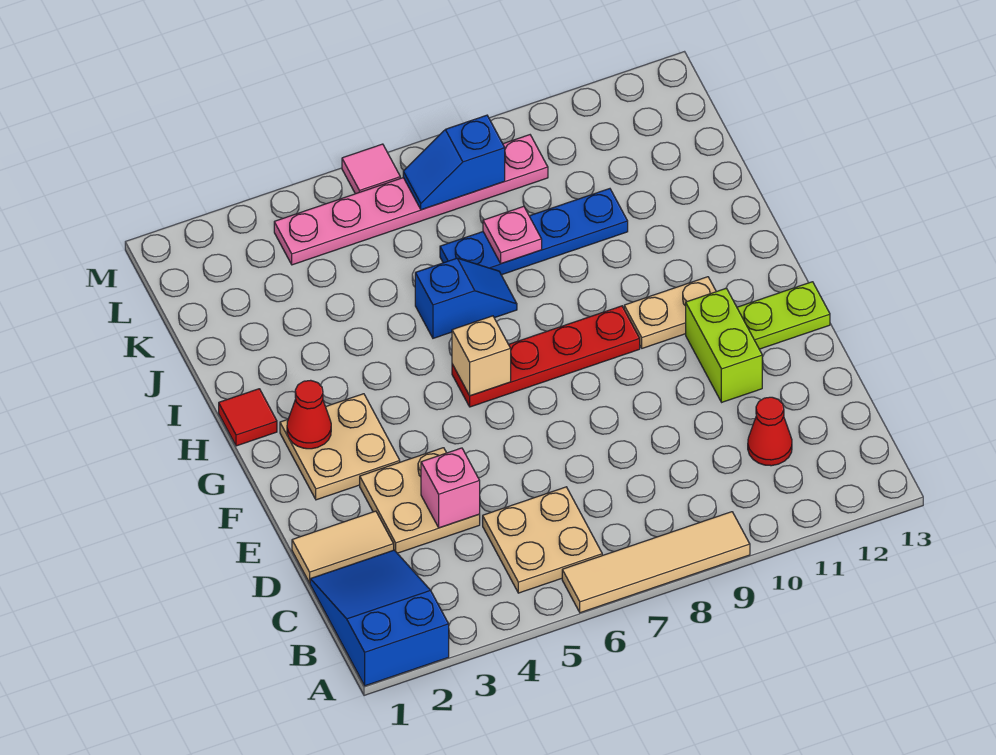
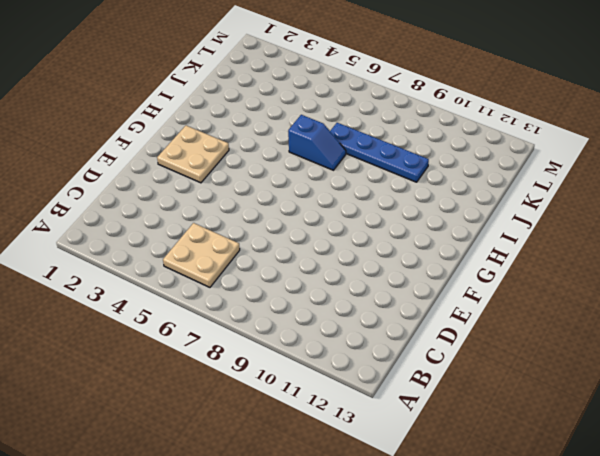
none -> blue slope A1:C2 level 1 top A
none -> tan tile A6:A9 level 1
none -> red cone C11 level 1

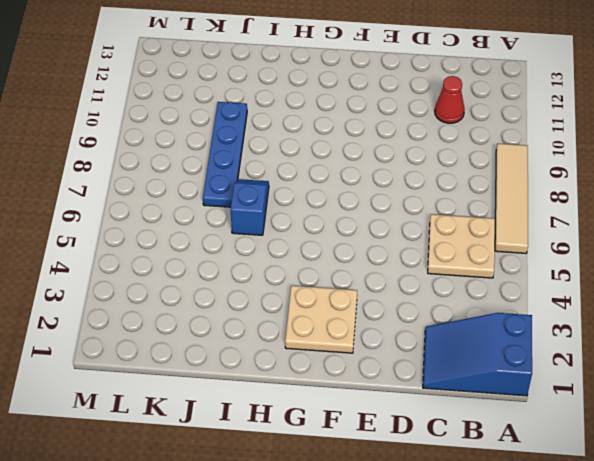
none -> tan tile D1:D2 level 1
none -> tan plate D3:E4 level 1
none -> lime brick E11:F11 level 1

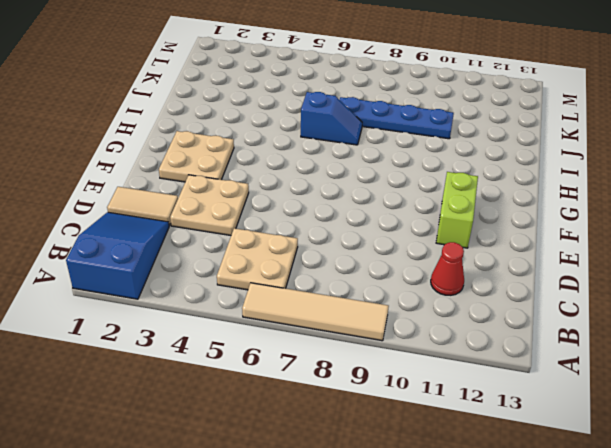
none -> lime plate F12:F13 level 1
none -> red plate G6:G9 level 1
none -> tan plate G10:G11 level 1

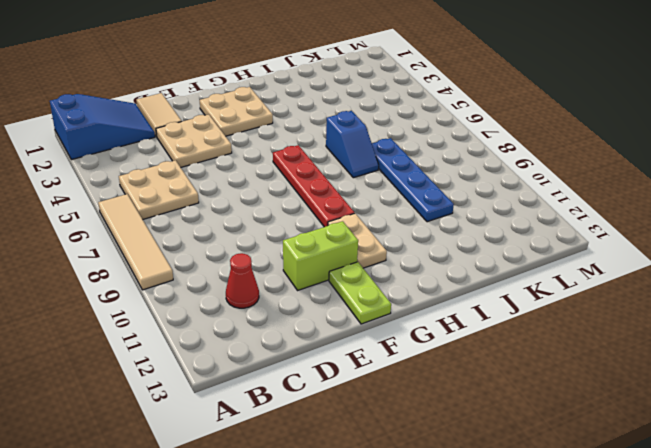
none -> red tile H1 level 1
none -> pink plate L4:L9 level 1
none -> pink tile M6 level 1

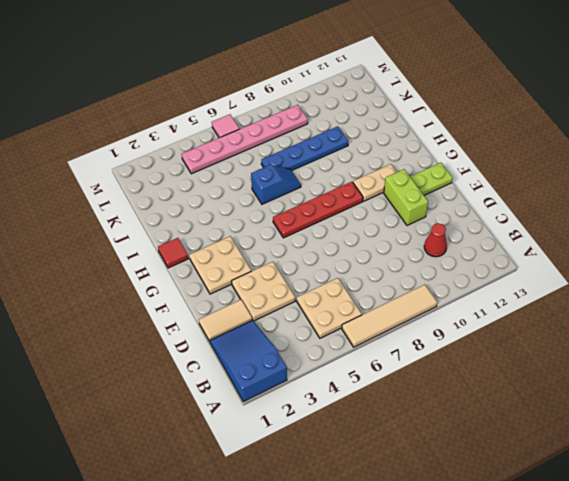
none -> pink brick D4 level 2
none -> red cone G2 level 2
none -> tan brick G6 level 2

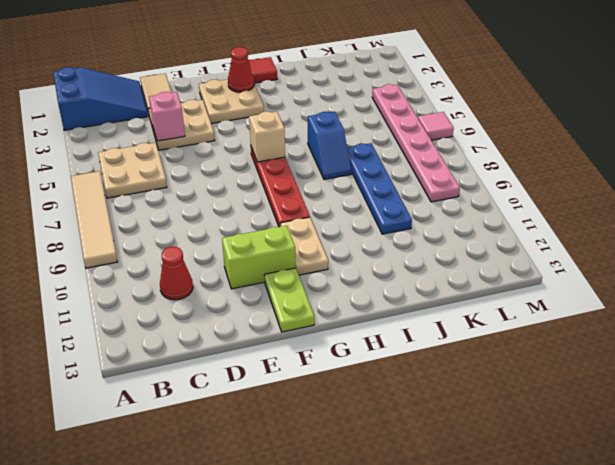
none -> pink plate J8 level 2
none -> blue slope L7:L8 level 2 top 8

